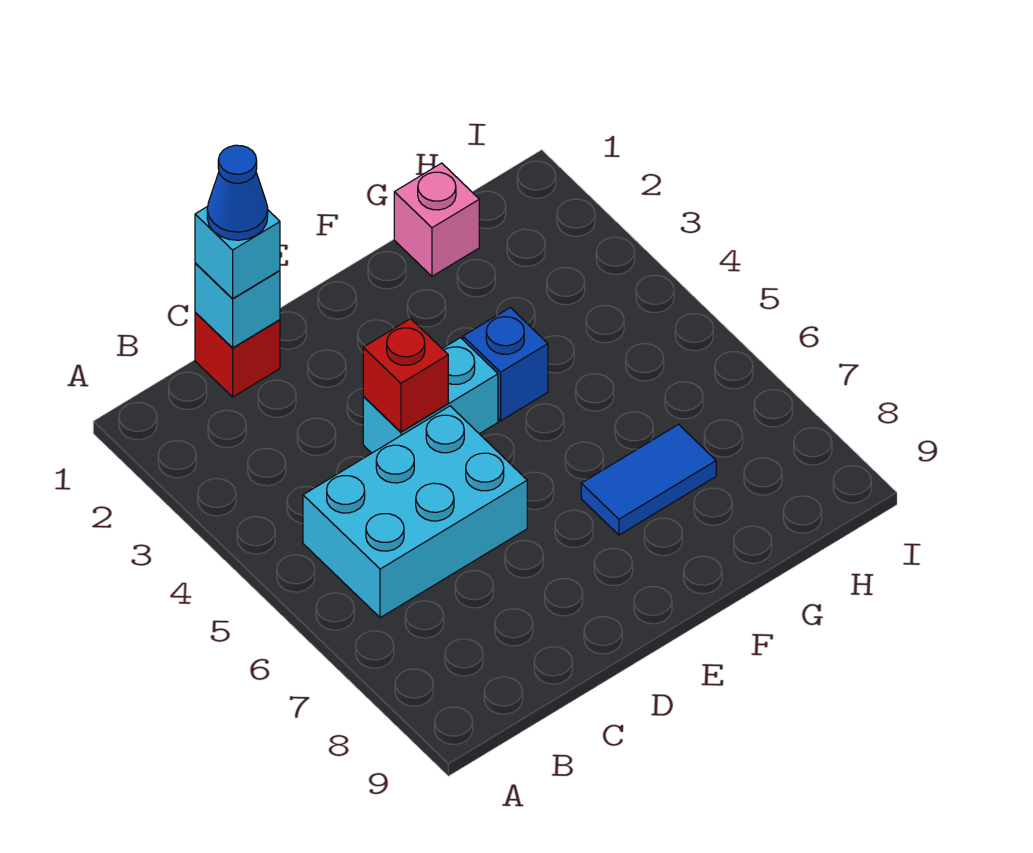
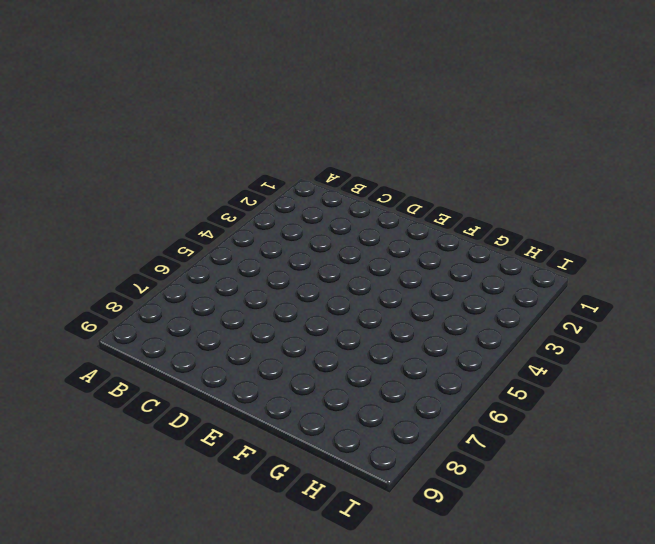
none -> cyan brick B5:D6 level 1
none -> red brick C1 level 1

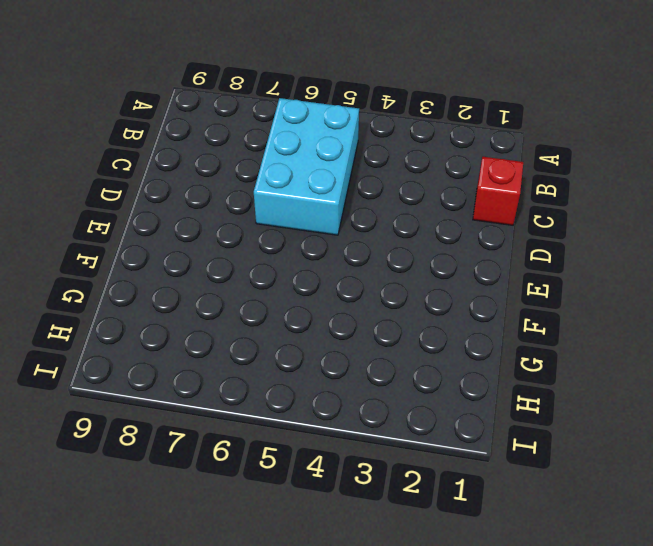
none -> cyan brick D4:E4 level 1
none -> blue brick F4 level 1

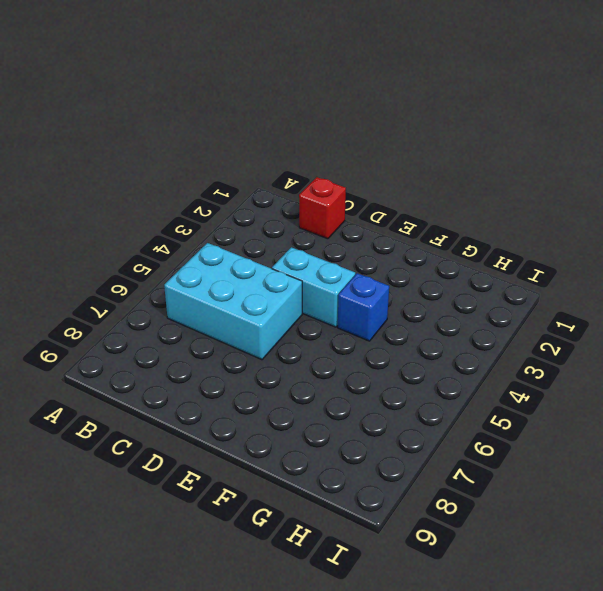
none -> blue tile F7:G7 level 1
none -> pink brick G1 level 1

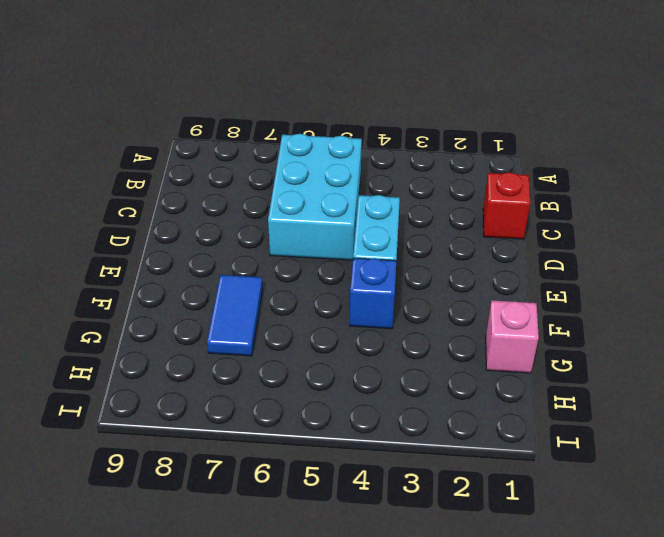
none -> cyan brick C1 level 2
none -> red brick D4 level 2

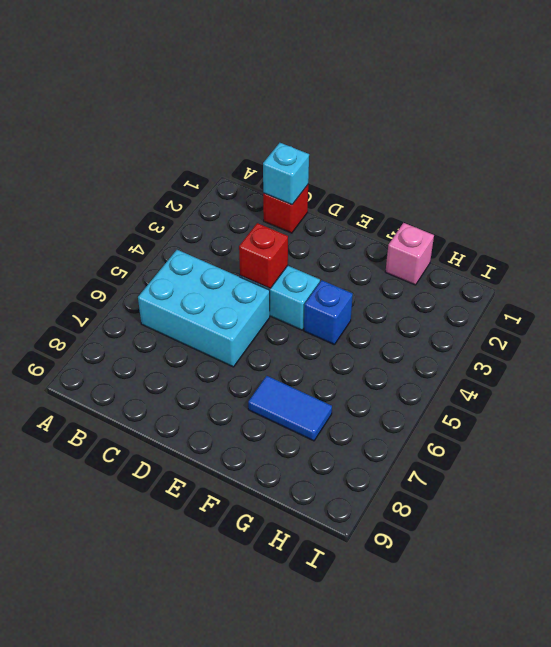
none -> cyan brick C1 level 3
none -> blue cone C1 level 4

